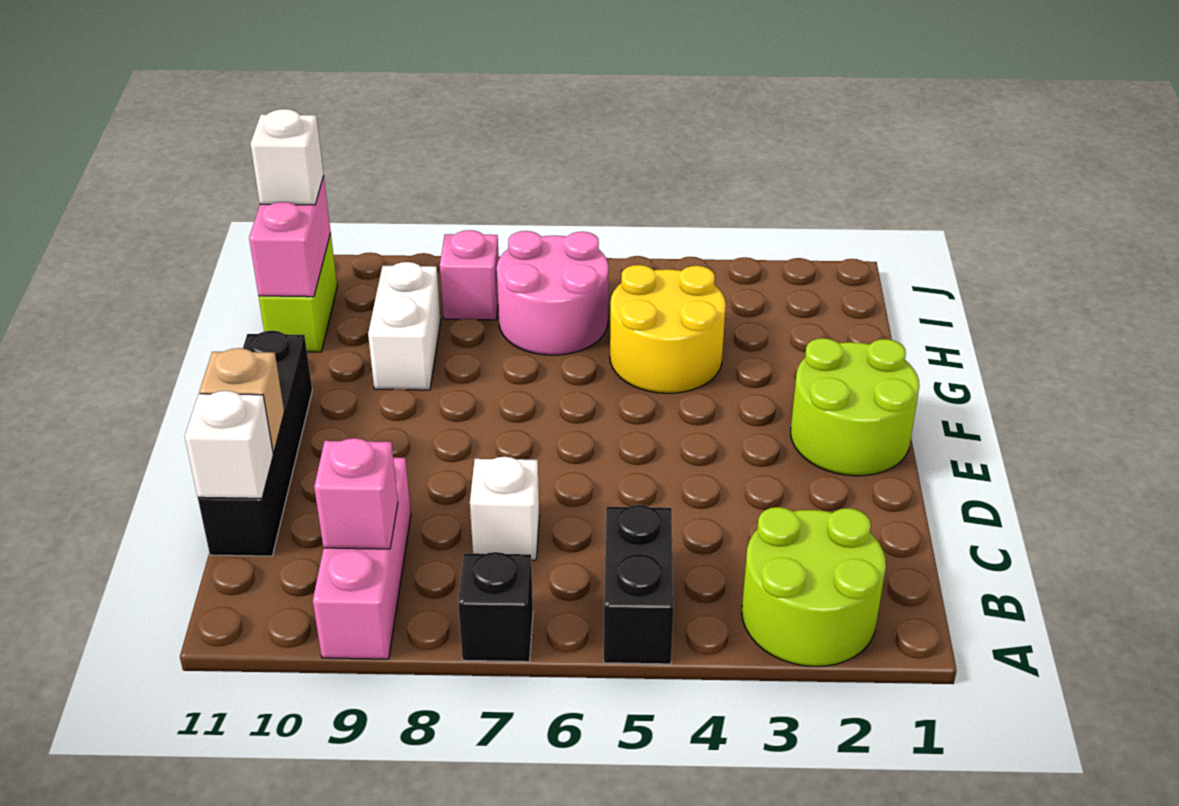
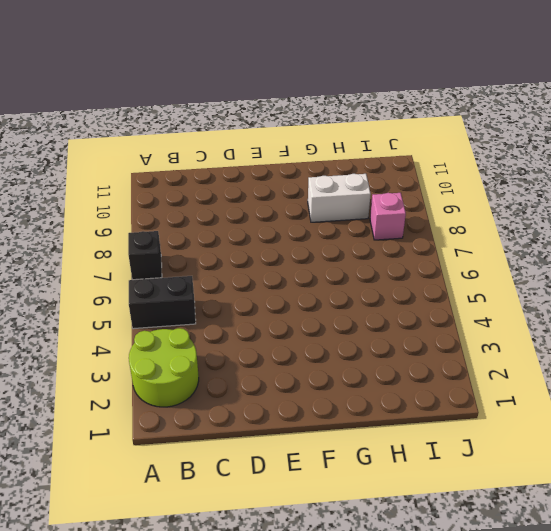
none -> pink brick A9:C9 level 1
none -> white brick C7 level 1
none -> black brick C11:F11 level 1

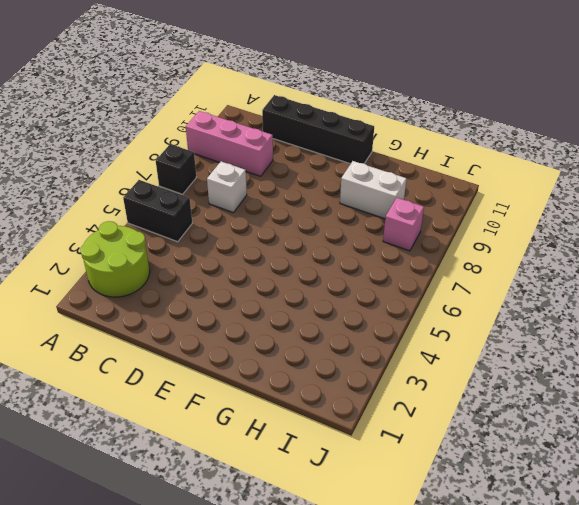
none -> lime round brick E1:F2 level 1
none -> yellow round brick G4:H5 level 1
none -> pink round brick H6:I7 level 1

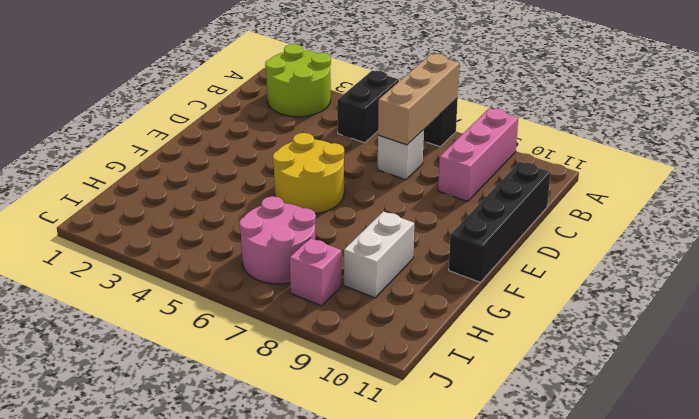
tan brick A7:C7 level 2 -> none
yellow round brick E5:F6 level 1 -> yellow round brick G4:H5 level 1
none -> lime round brick E1:F2 level 1
none -> lime brick H11:I11 level 1
none -> pink brick B9 level 2

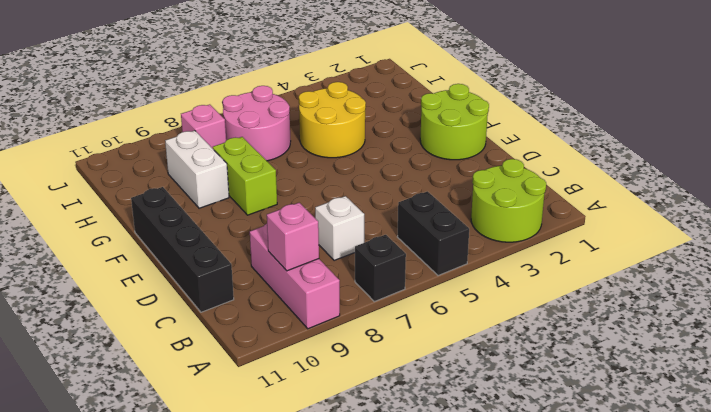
lime brick F8:G8 level 1 -> lime brick H11:I11 level 1
none -> white brick C11 level 2
none -> tan brick D11 level 2
none -> pink brick H11:I11 level 2

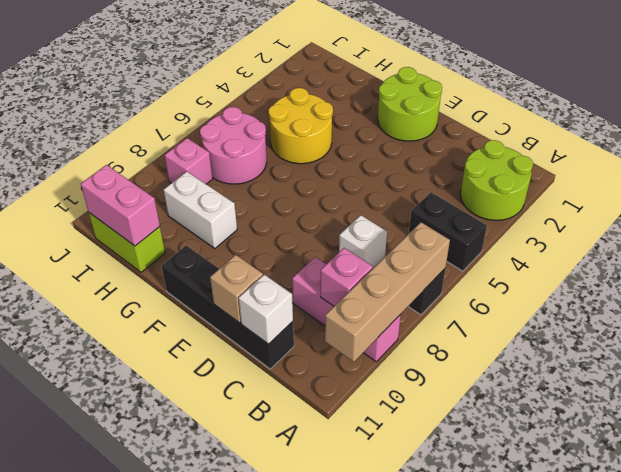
tan brick A7:A10 level 2 -> none
none -> white brick I11 level 3

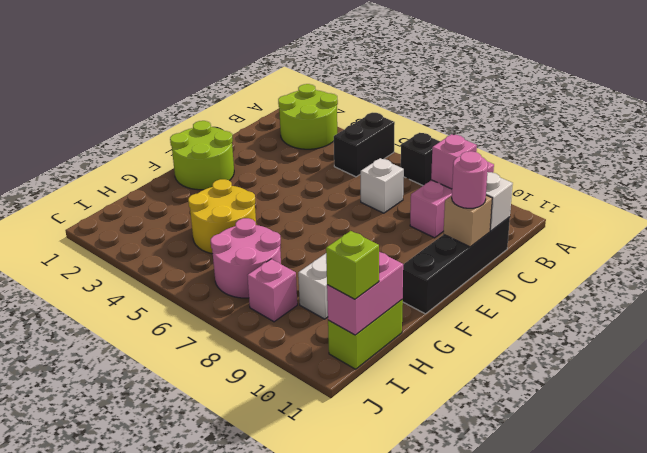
pink round brick D11 level 3 -> none
lime brick I11 level 3 -> white brick I11 level 3

